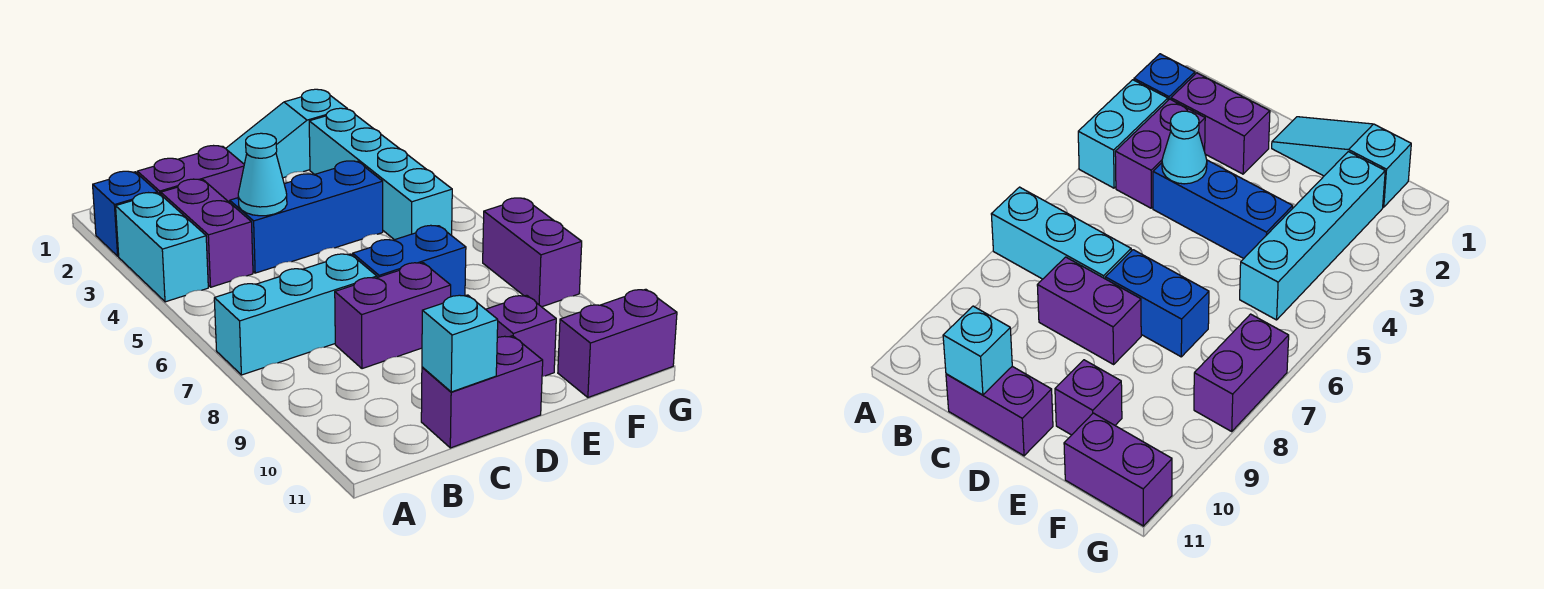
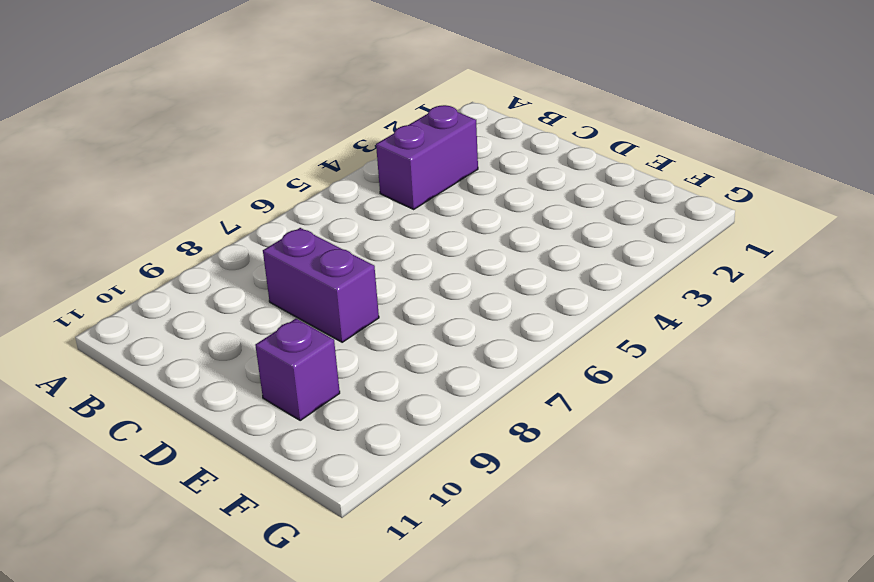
none -> blue brick A2 level 1
none -> cyan brick A3:A4 level 1
none -> cyan brick A7:C7 level 1

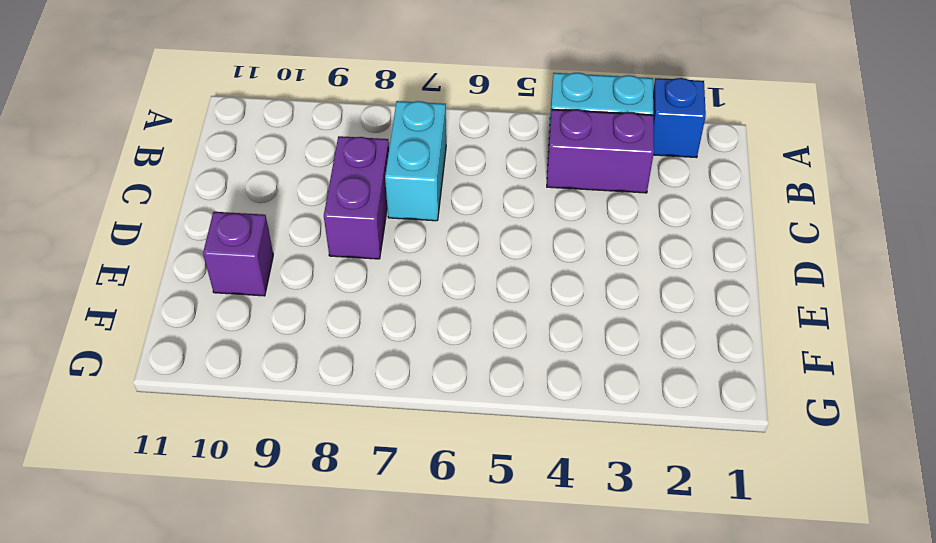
cyan brick B7:C7 level 1 -> cyan brick A7:C7 level 1
none -> purple brick B2:C2 level 1
none -> blue brick C4:E4 level 1
none -> purple brick C11:D11 level 1

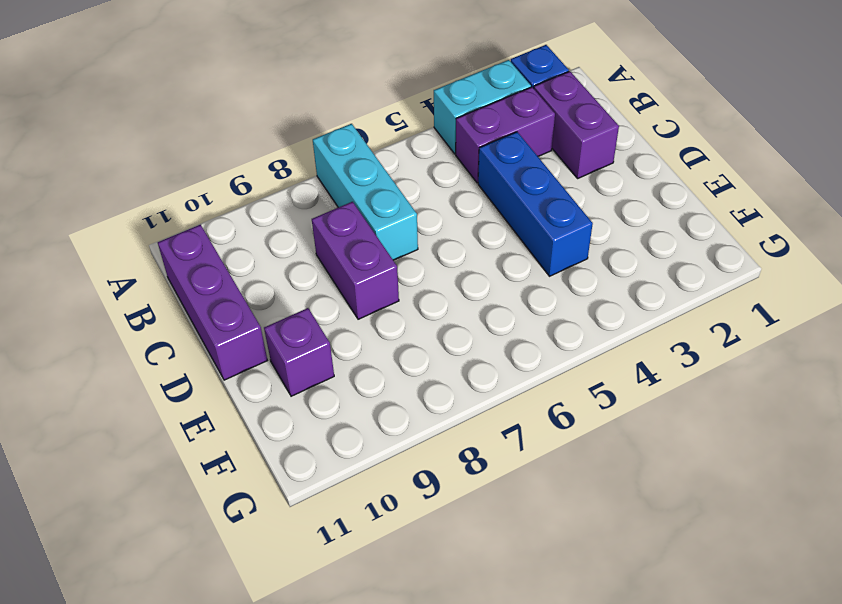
purple brick B11:D11 level 1 -> purple brick C11:D11 level 1
none -> cyan slope D1:F1 level 1 top F
none -> blue brick D7:E7 level 1
none -> cyan brick F2:F5 level 1

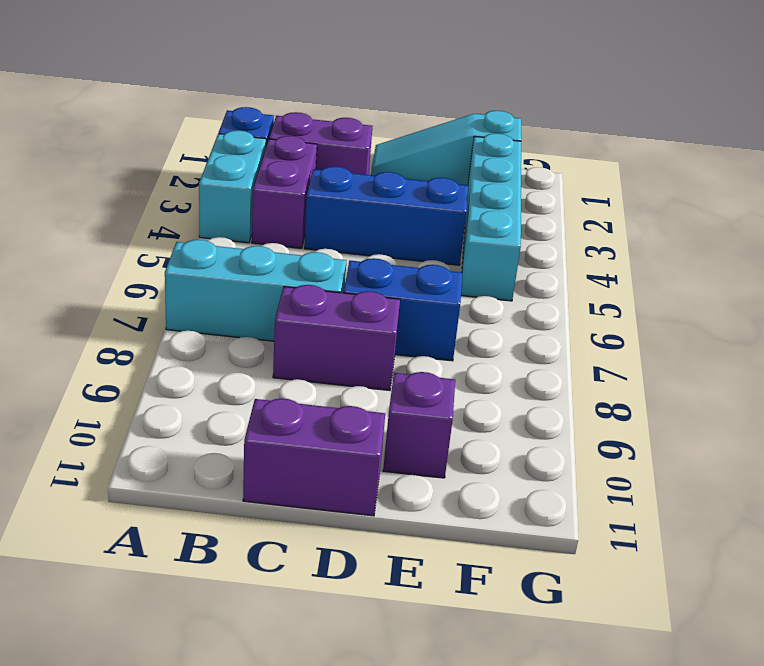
none -> purple brick F11:G11 level 1
none -> purple brick G7:G8 level 1
none -> cyan cone C4 level 2

